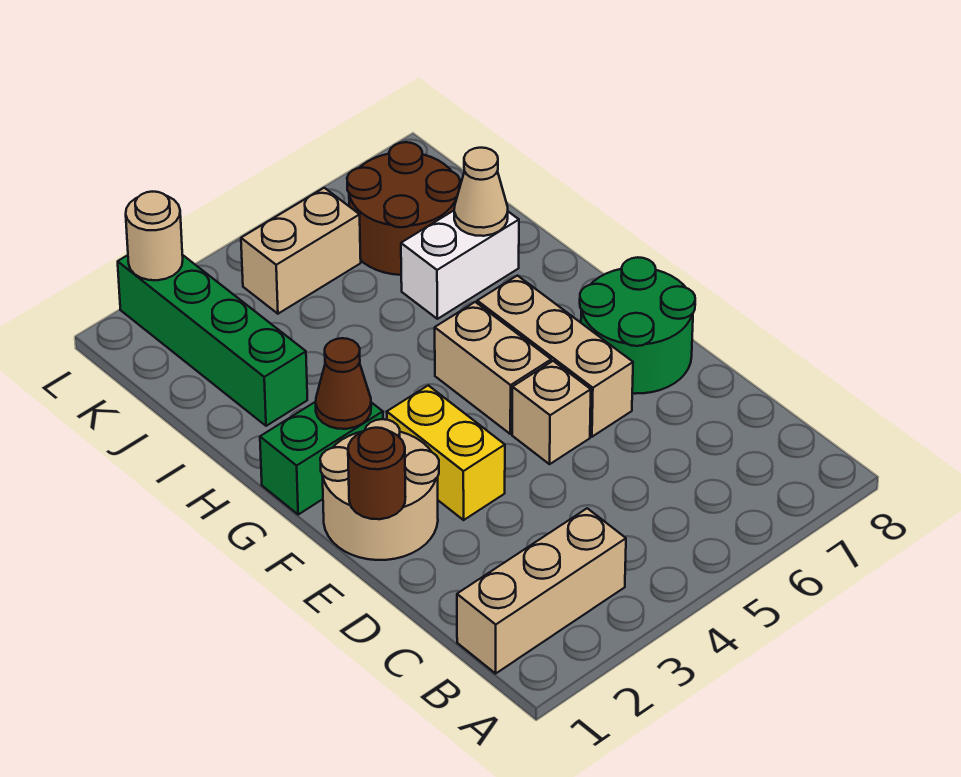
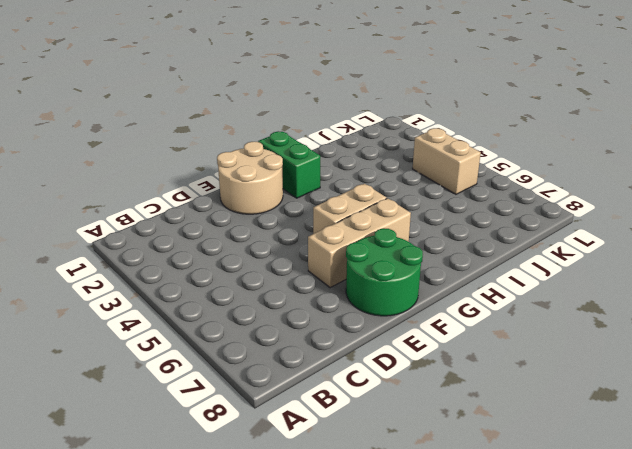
none -> tan brick B1:B3 level 1
none -> yellow brick E3:F3 level 1
none -> tan brick E5 level 1

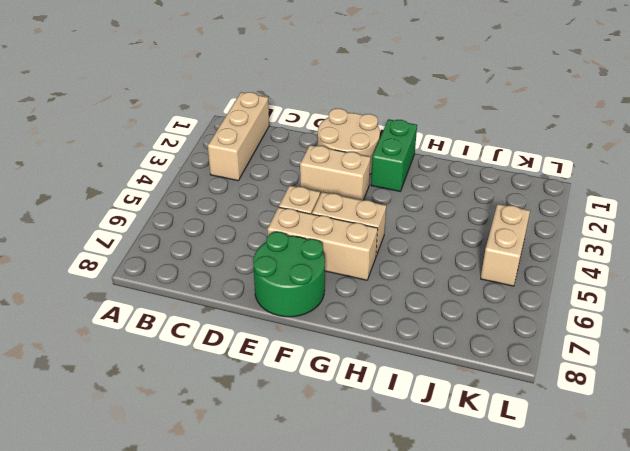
tan brick E3:F3 level 1 -> yellow brick E3:F3 level 1
none -> green brick I2:L2 level 1
none -> white brick I6:I7 level 1
none -> brown round brick J6:K7 level 1

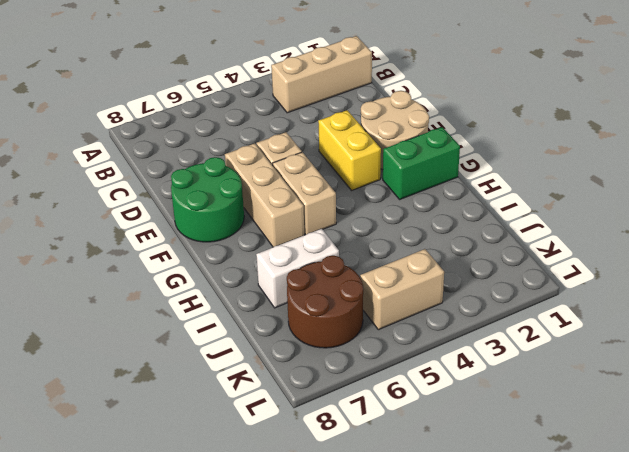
none -> green brick I2:L2 level 1
none -> brown round brick E1 level 2
none -> brown cone G2 level 2

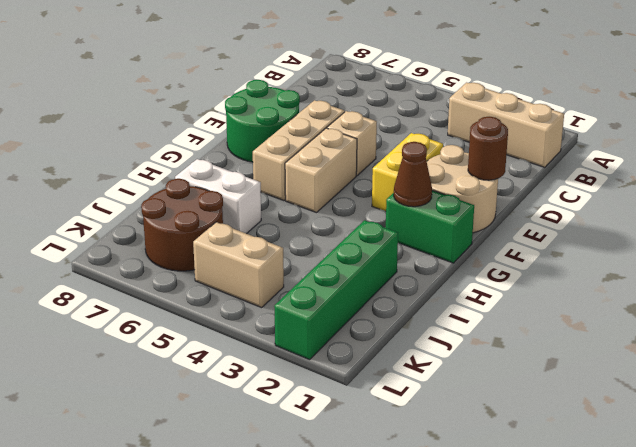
none -> tan cone I7 level 2
none -> tan round brick L2 level 2

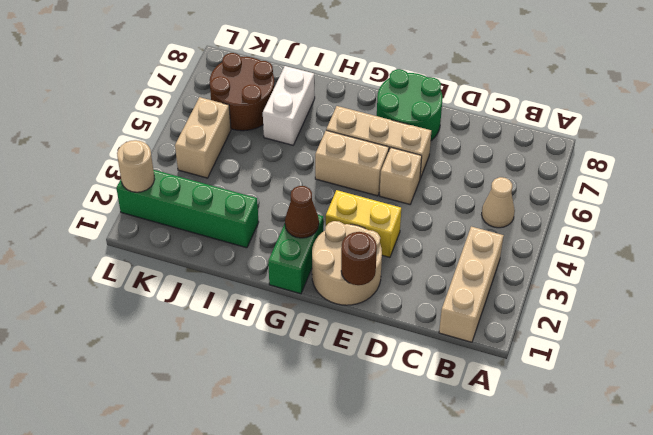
tan cone B5 level 1 -> tan cone I7 level 2

